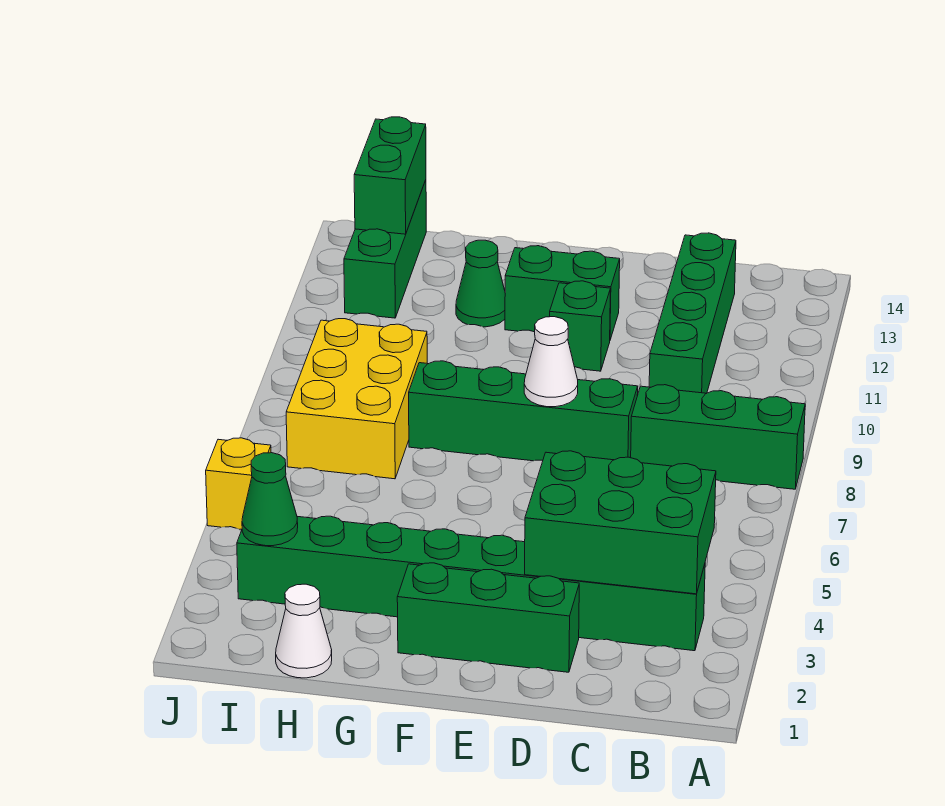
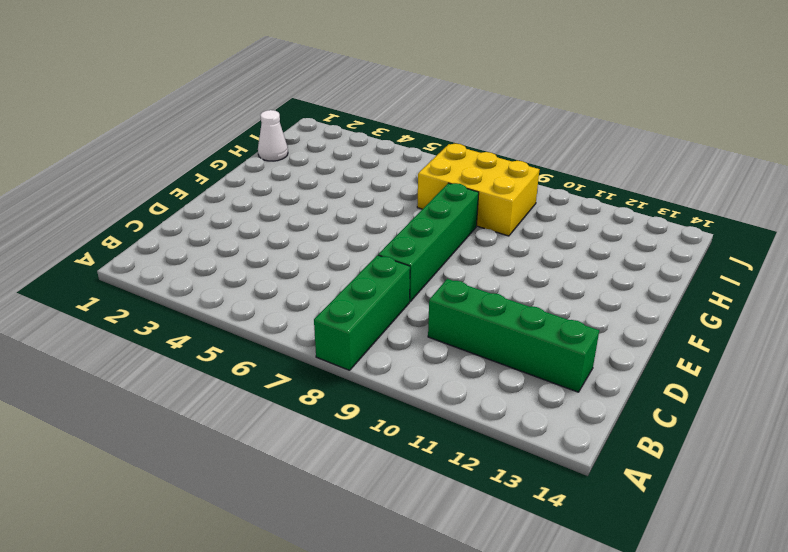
none -> green brick B3:I3 level 1
none -> green brick D2:F2 level 1
none -> green brick E11 level 1

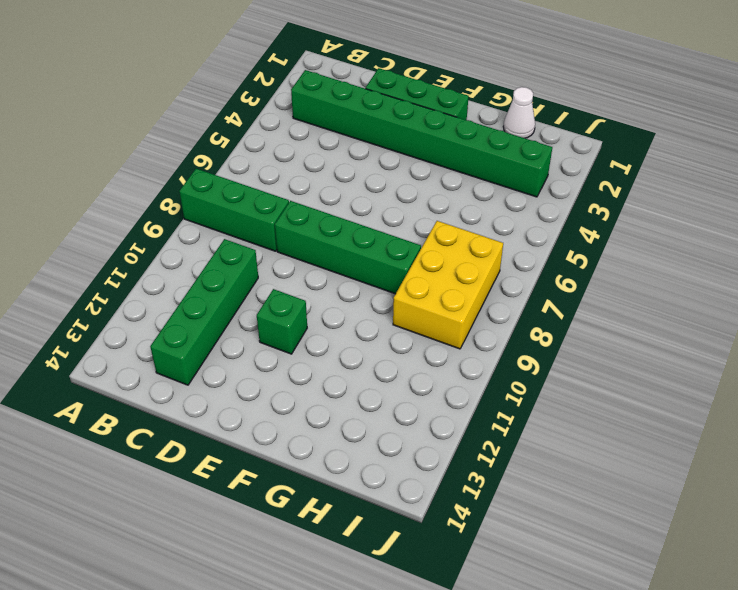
none -> green brick E12:F12 level 1
none -> green cone G12 level 1
none -> green brick I12:I14 level 1

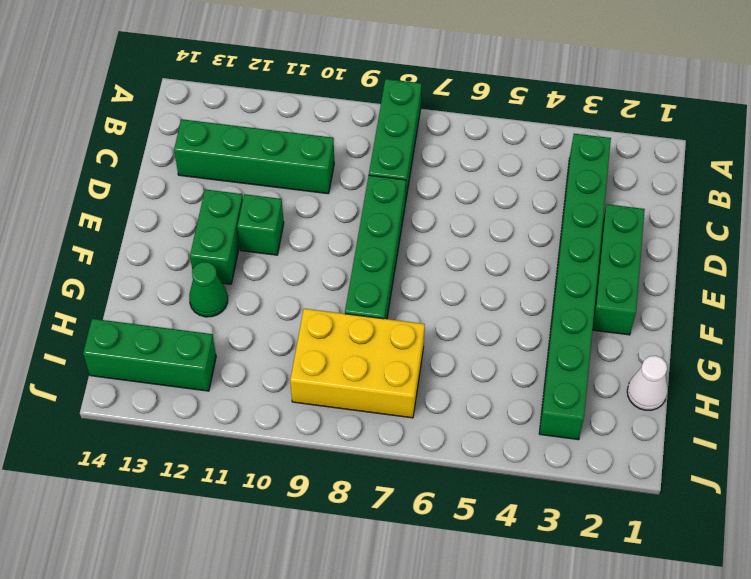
none -> yellow brick J5 level 1
none -> green brick B3:D4 level 2
none -> white cone E8 level 2

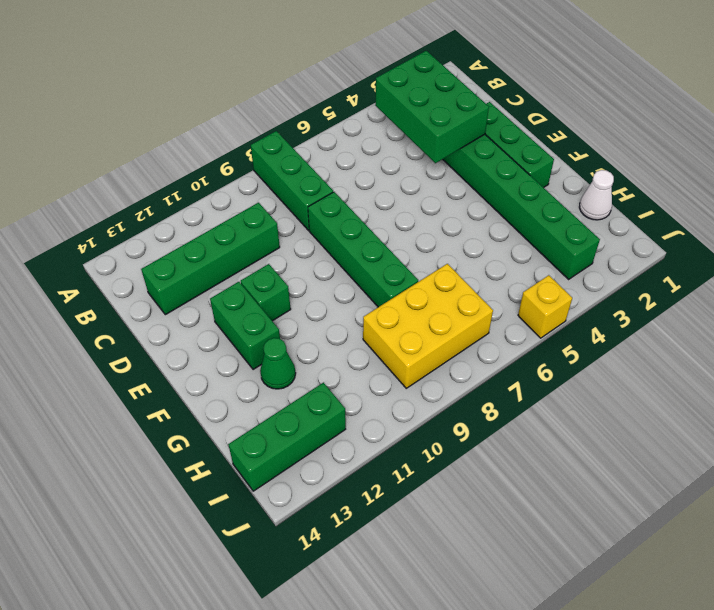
none -> white cone E8 level 2
none -> green cone I3 level 2
none -> green brick I13:I14 level 2

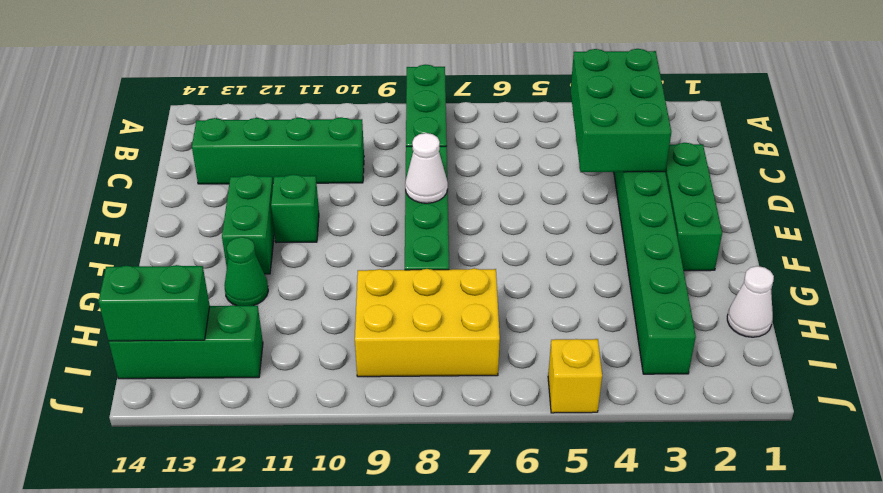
none -> green cone I3 level 2

